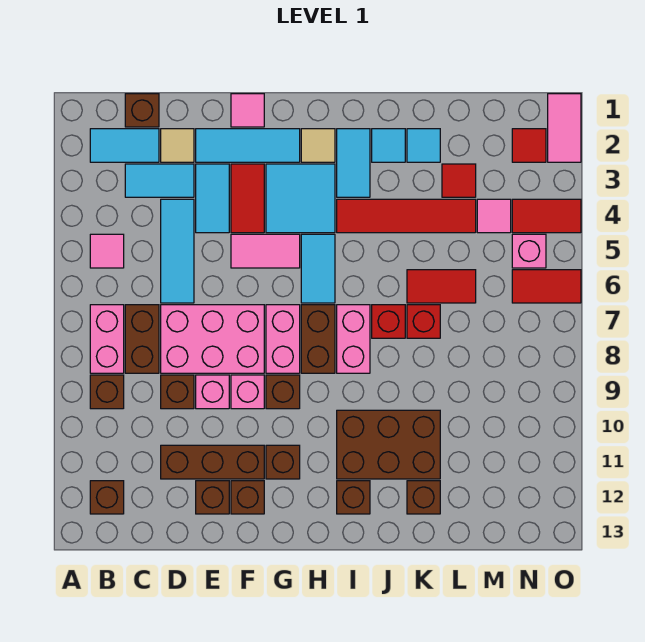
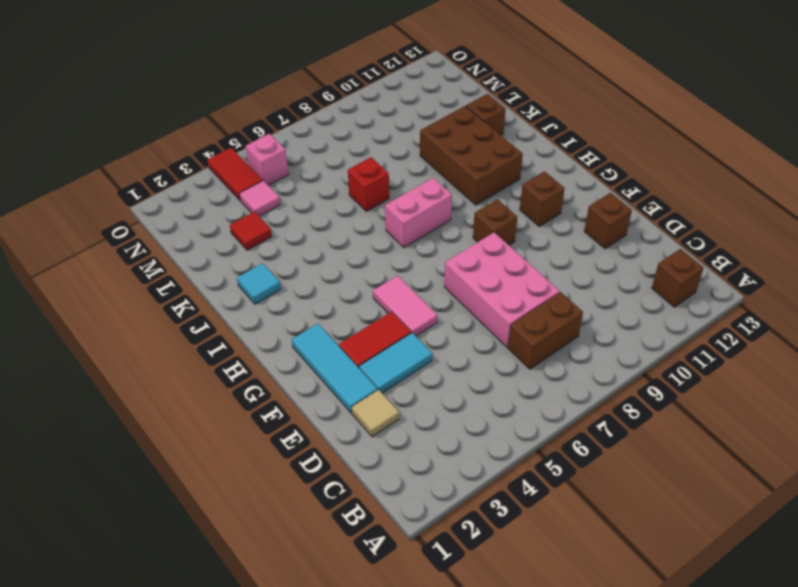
none -> cyan tile B2:C2 level 1
none -> pink tile B5 level 1
none -> pink brick B7:B8 level 1
none -> brown brick B9 level 1

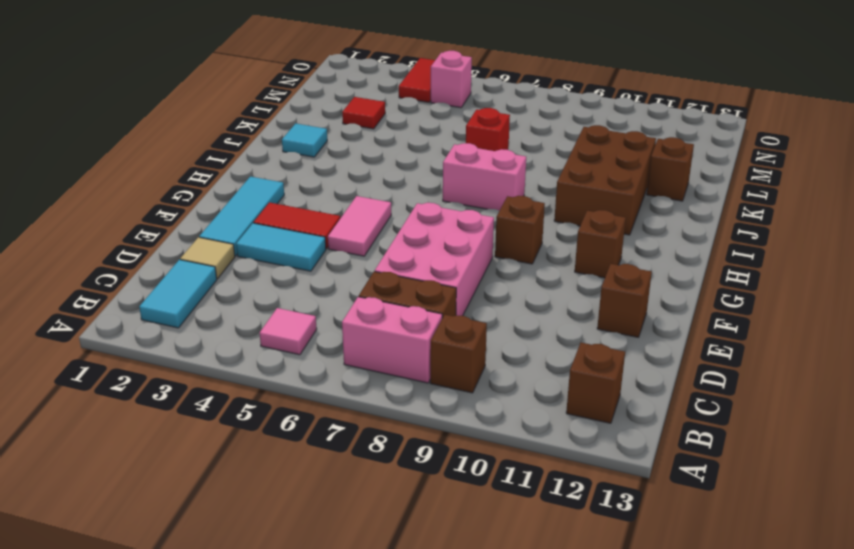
none -> brown brick C1 level 1
none -> cyan tile C3:D3 level 1
none -> cyan tile D4:D6 level 1
none -> brown brick D9 level 1

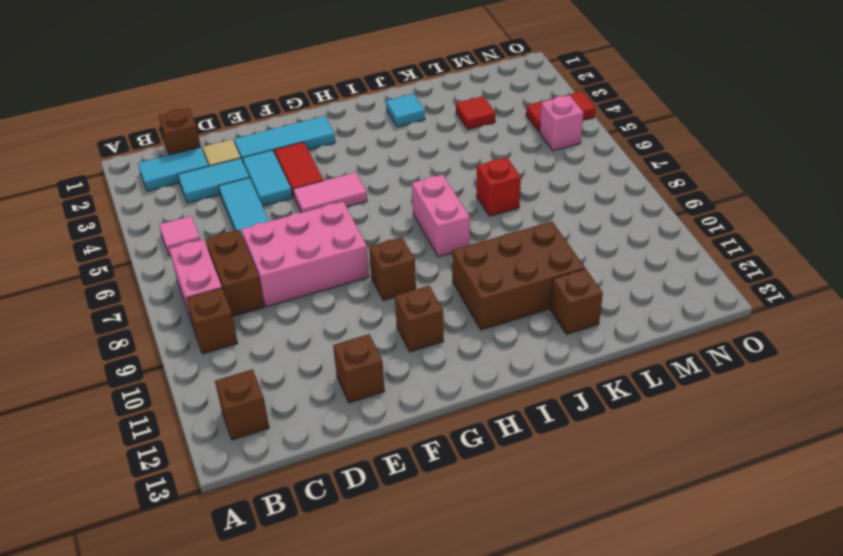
none -> brown brick D9 level 1
none -> brown brick D11:F11 level 1
none -> pink brick E9 level 1
none -> pink tile F1 level 1

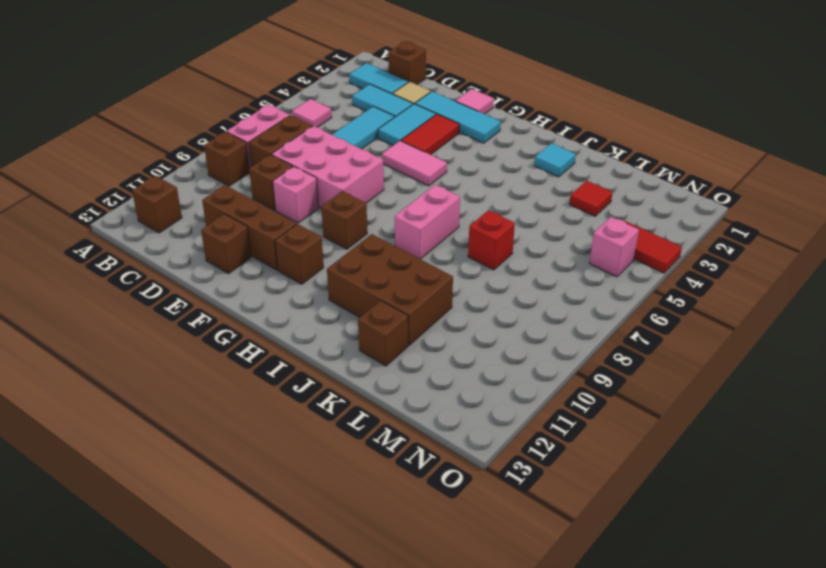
none -> pink brick F9 level 1
none -> brown brick F12 level 1
none -> cyan tile G3:H4 level 1
none -> pink brick G7:G8 level 1

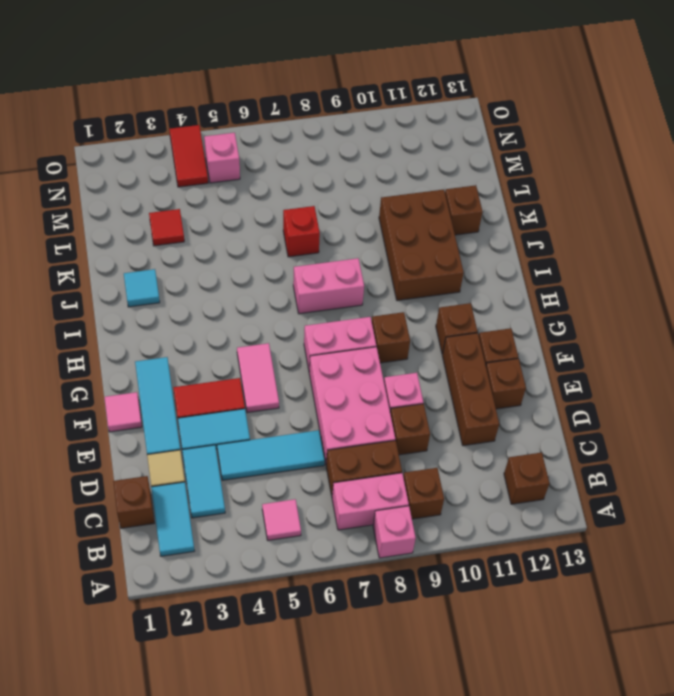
pink brick A8 level 1 -> pink brick F9 level 1
none -> cyan tile G3:H4 level 1
none -> tan tile H2 level 1
none -> cyan tile H5:H6 level 1
none -> brown brick H7:H8 level 1

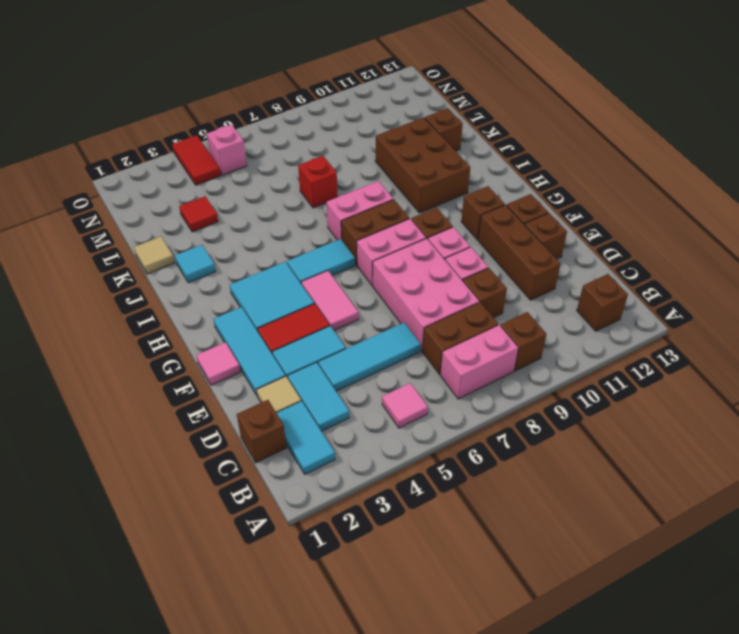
tan tile K1 level 1 -> tan tile H2 level 1
none -> cyan tile I2:I3 level 1
none -> red tile I4:L4 level 1
none -> brown brick I12 level 1
none -> red brick J7 level 1

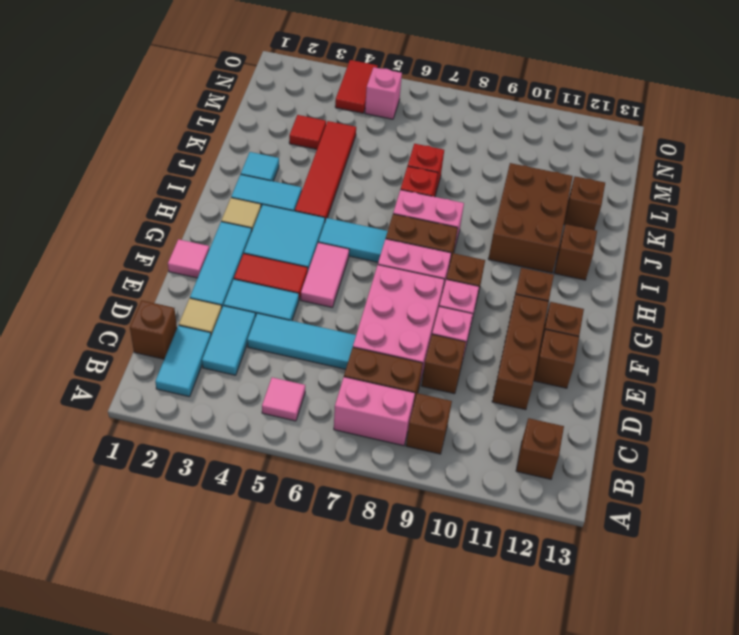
none -> cyan tile K2 level 1
none -> red tile K6:L6 level 1
none -> pink tile M4 level 1
none -> red tile N2 level 1

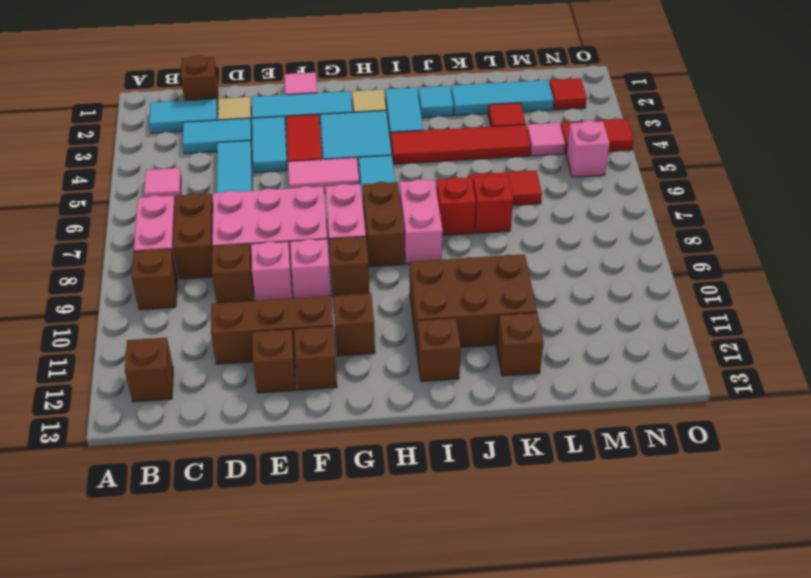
cyan tile K2:M2 level 1 -> cyan tile K2 level 1
none -> red tile N6:O6 level 1
none -> pink tile O1:O2 level 1

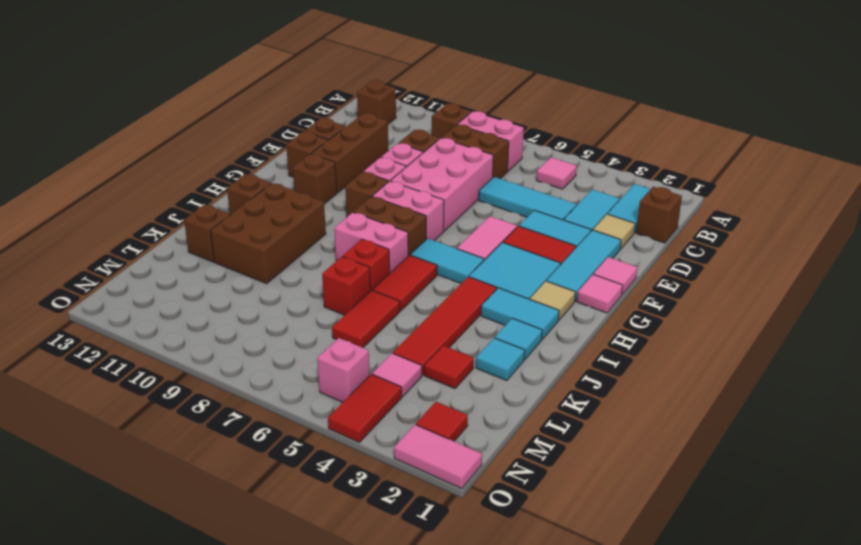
pink tile G1 level 1 -> none
red tile I6:J6 level 1 -> red tile N6:O6 level 1

